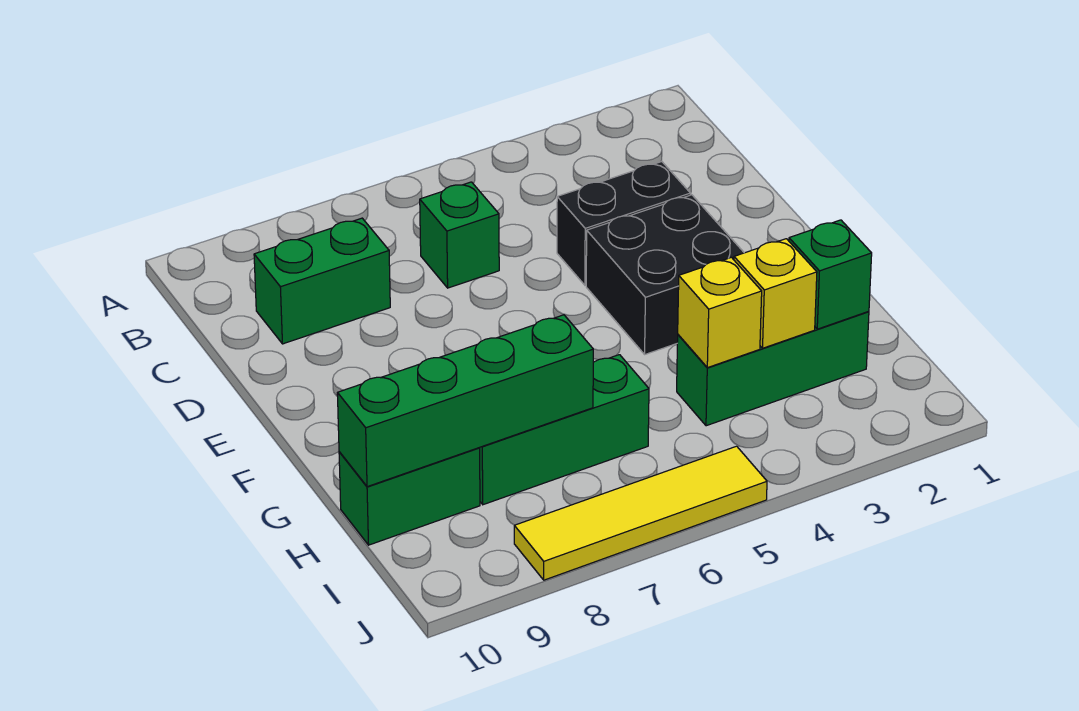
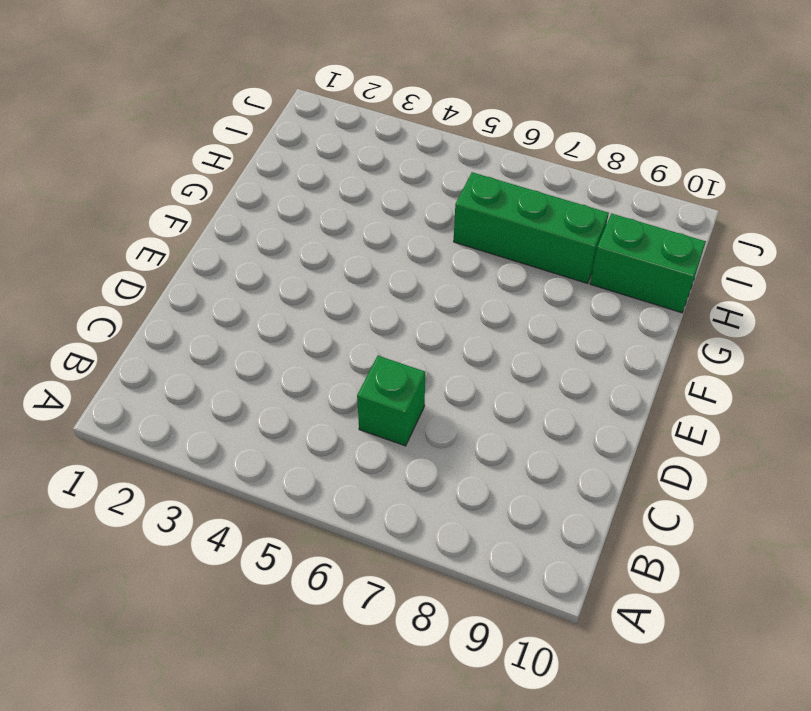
none -> green brick C8:C9 level 1
none -> black brick D3:D4 level 1
none -> black brick E3:F4 level 1

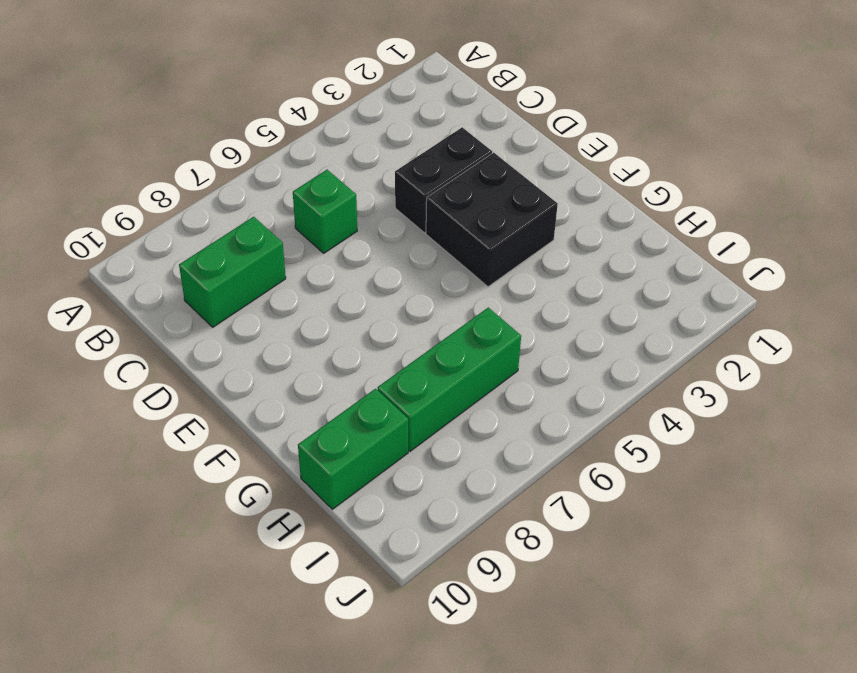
none -> green brick H2:H4 level 1
none -> yellow tile J5:J8 level 1
none -> green brick H2 level 2

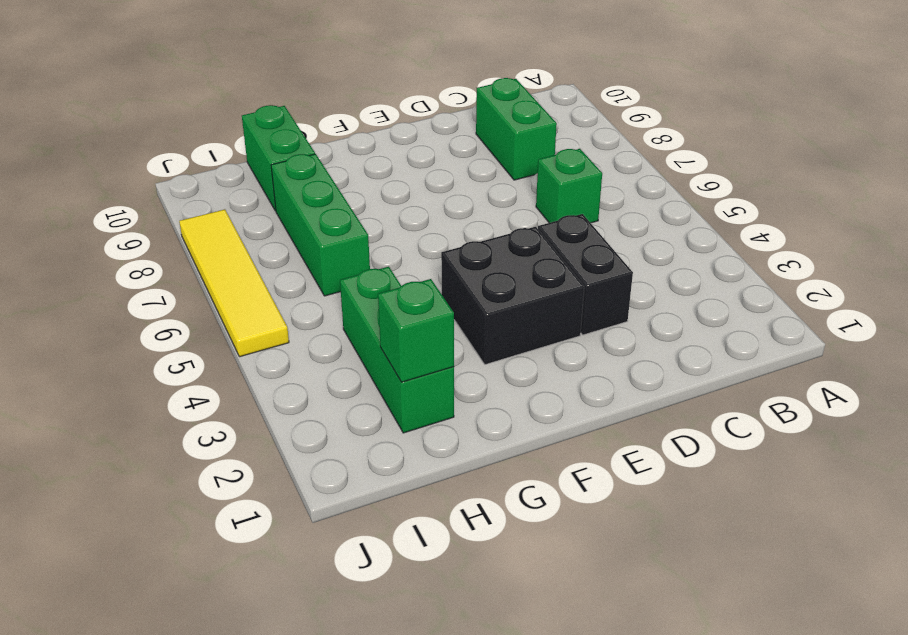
none -> yellow brick H3 level 2
none -> yellow brick H4 level 2
none -> green brick H7:H10 level 2

